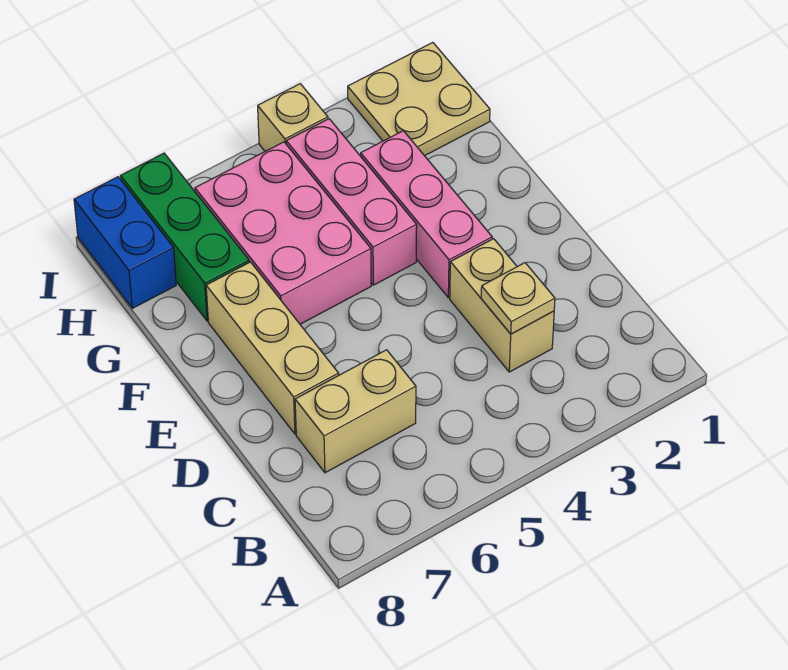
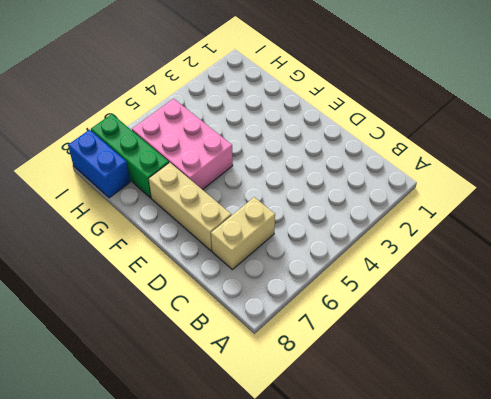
none -> tan brick C3:D3 level 1
none -> pink brick E3:G3 level 1

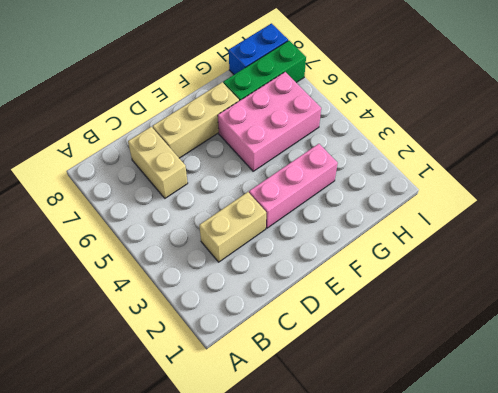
none -> pink brick F4:H4 level 1
none -> tan plate H1:I2 level 1

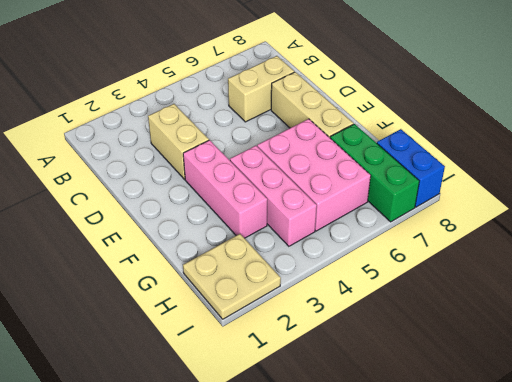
none -> tan brick I4 level 1
none -> tan plate C3 level 2

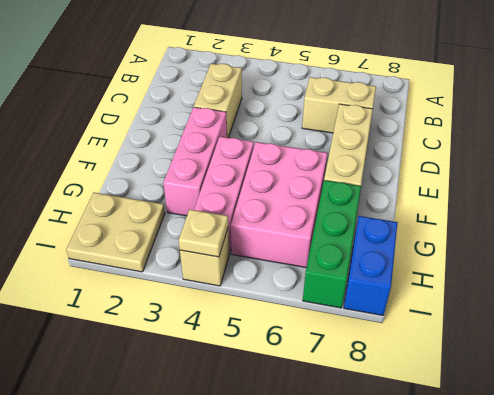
tan plate I4 level 2 -> tan plate C3 level 2

